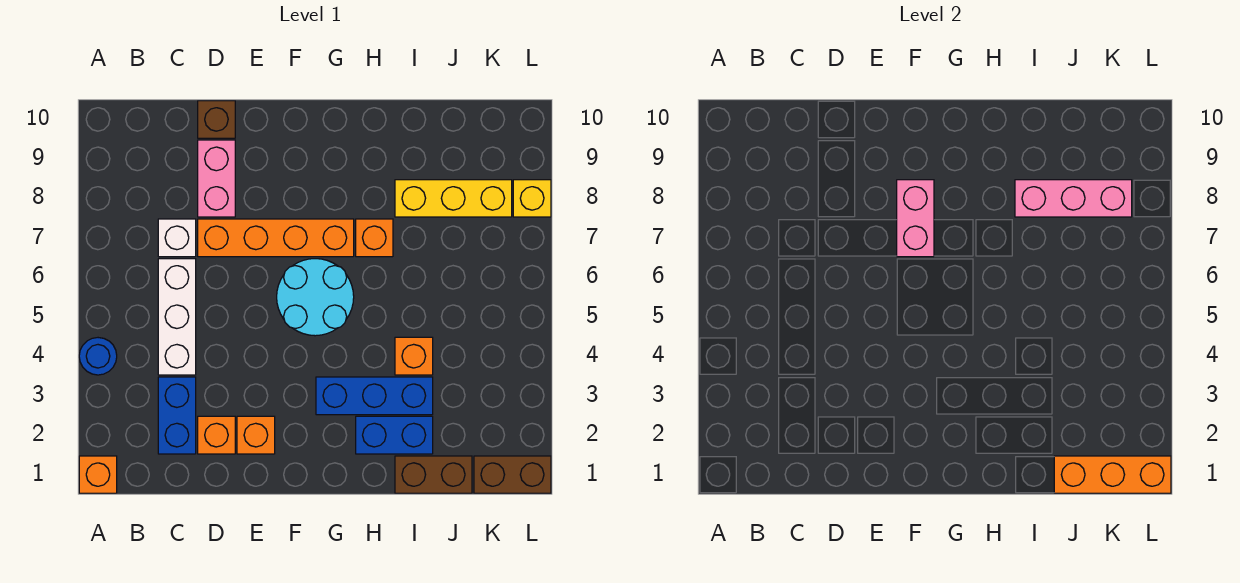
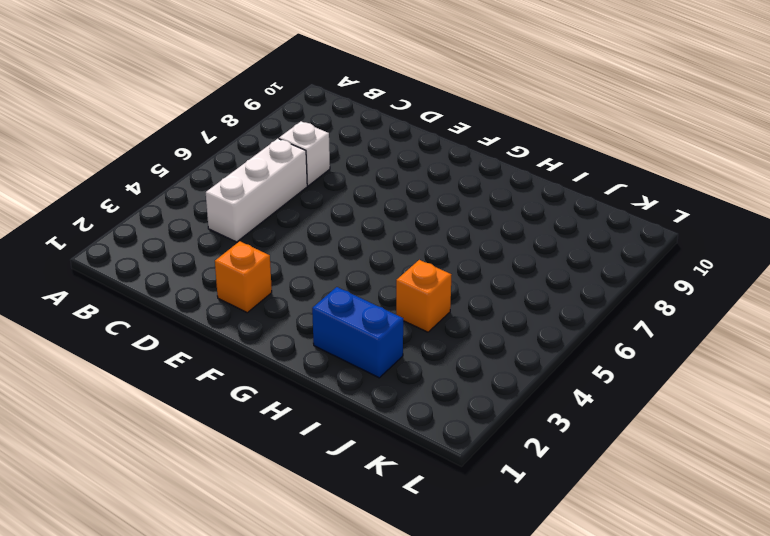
none -> orange brick A1 level 1
none -> blue round brick A4 level 1
none -> blue brick C2:C3 level 1

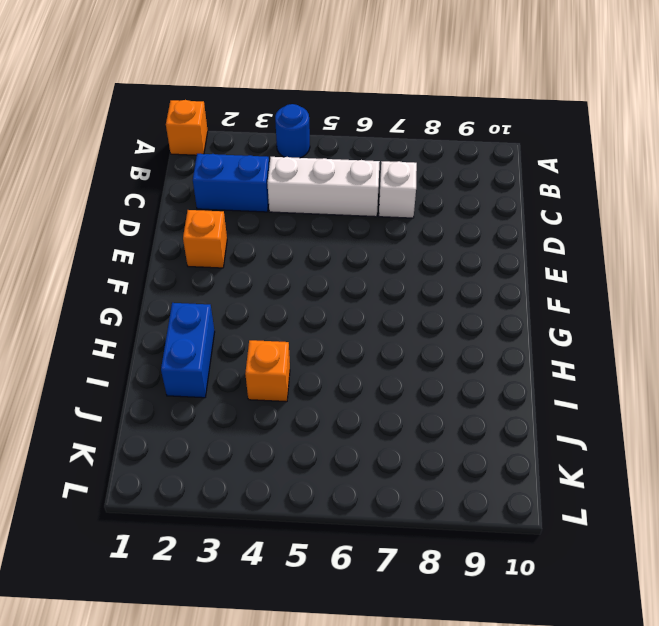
none -> orange brick D2 level 1
none -> orange brick D7:G7 level 1
none -> pink brick D8:D9 level 1

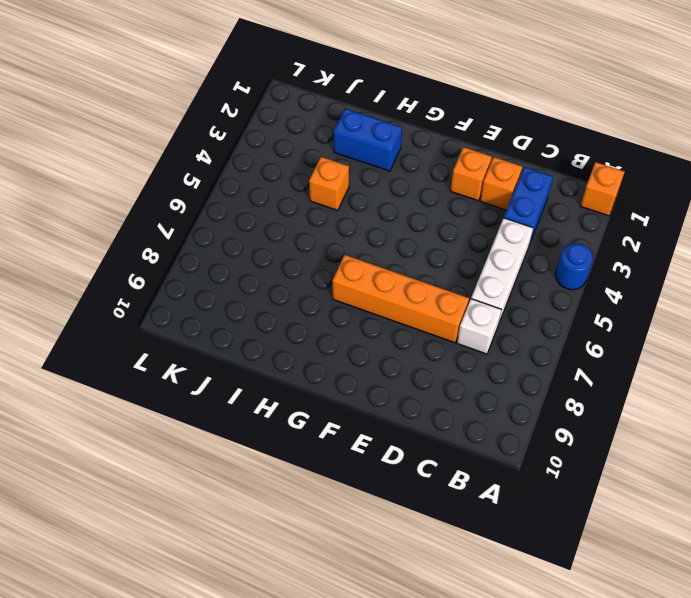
none -> pink brick D8:D9 level 1
none -> brown brick D10 level 1
none -> cyan round brick F5:G6 level 1

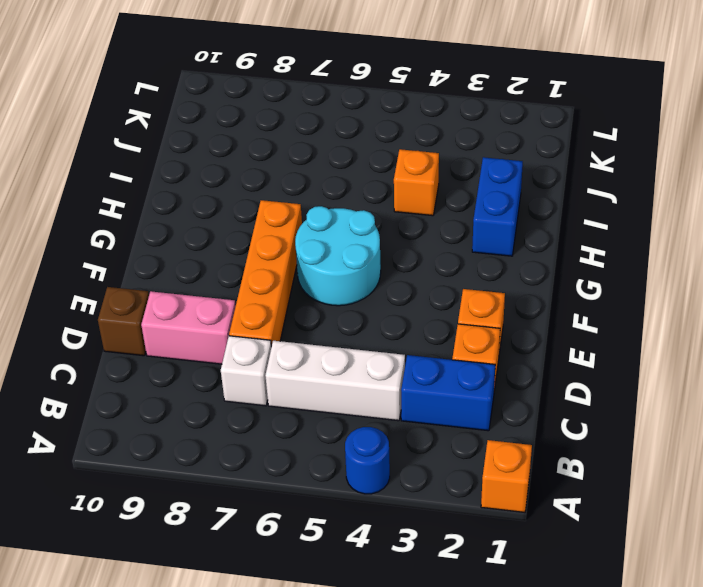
none -> blue brick G3:I3 level 1
none -> orange brick H7 level 1
none -> brown brick I1:J1 level 1

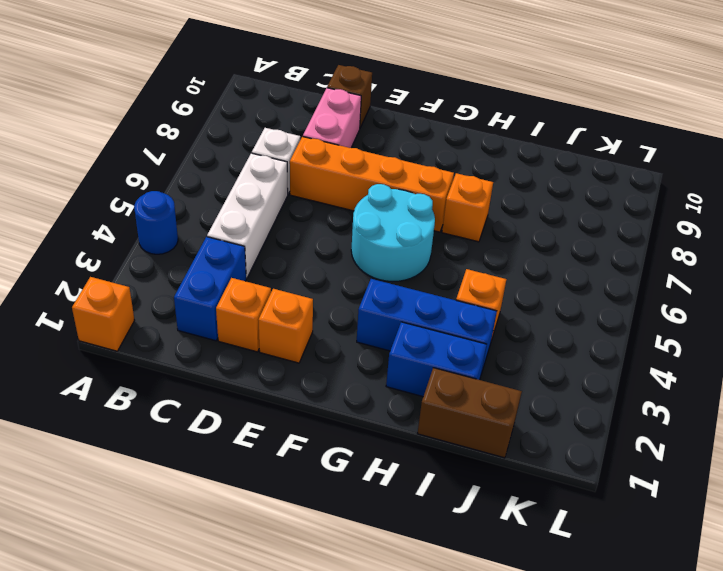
none -> yellow brick I8:K8 level 1
none -> brown brick K1:L1 level 1
none -> yellow brick L8 level 1

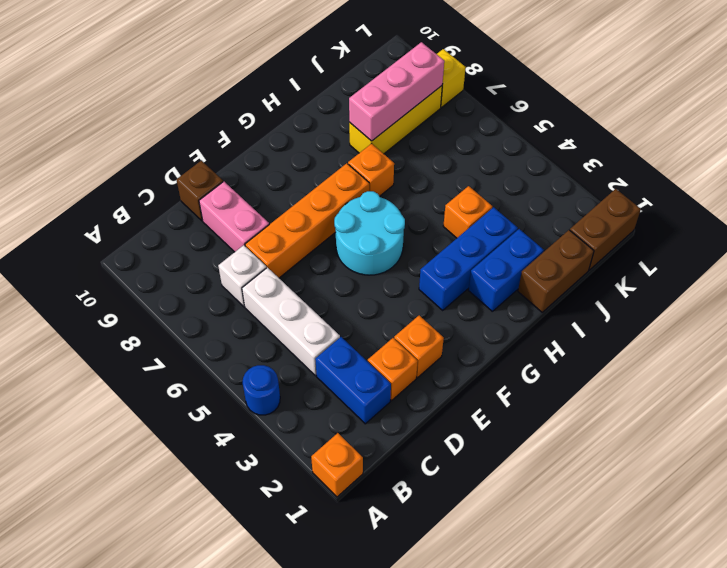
none -> pink brick F7:F8 level 2
none -> orange brick J1:L1 level 2

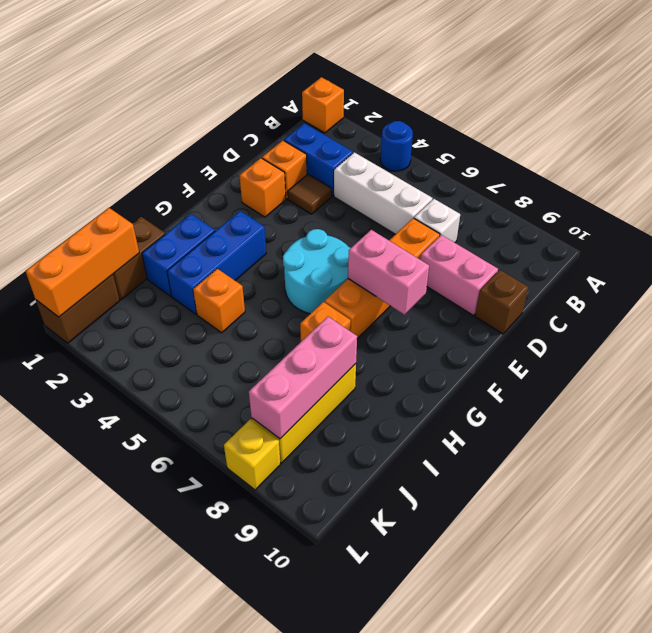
brown tile D3 level 1 -> none

